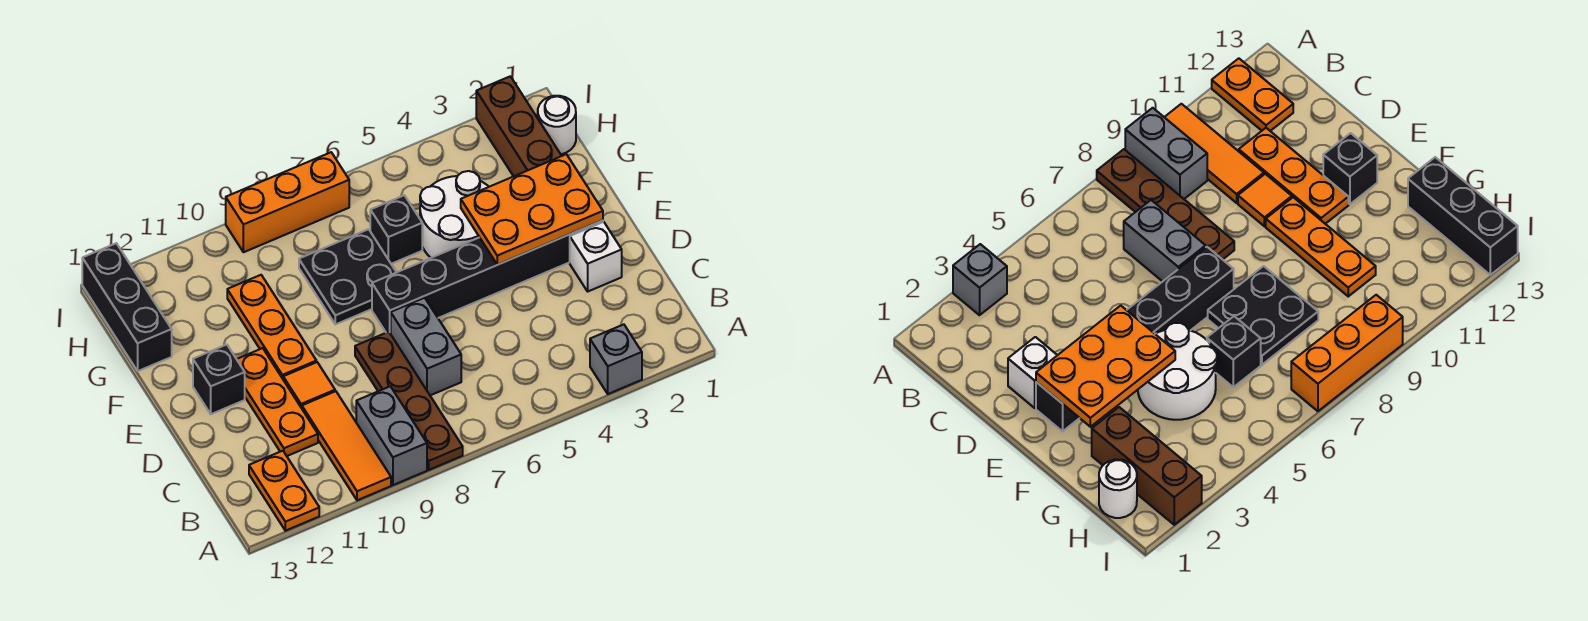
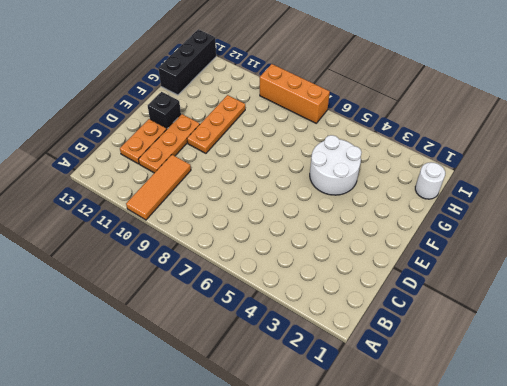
orange plate C12:D12 level 1 -> orange plate A12:B12 level 1
none -> grey brick A3 level 1
none -> brown plate A8:D8 level 1
none -> grey brick A9:B9 level 1

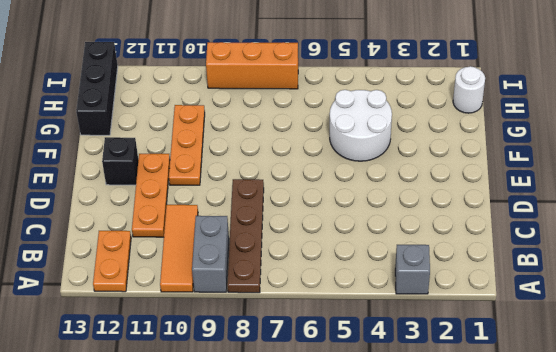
none -> grey brick C7:D7 level 1
none -> white brick D2 level 1
none -> orange tile D10 level 1

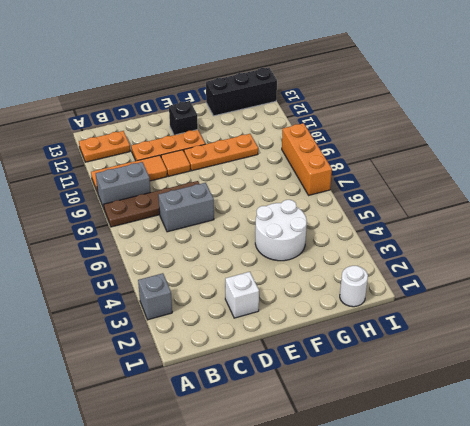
none -> black brick E2:E7 level 1
none -> black plate F7:G8 level 1
none -> brown brick G2:I2 level 1

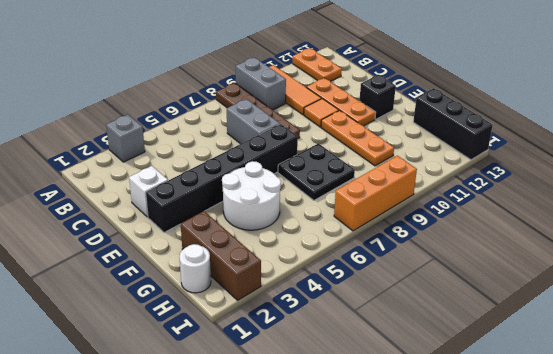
none -> black brick G6 level 1
none -> orange plate E2:F4 level 2

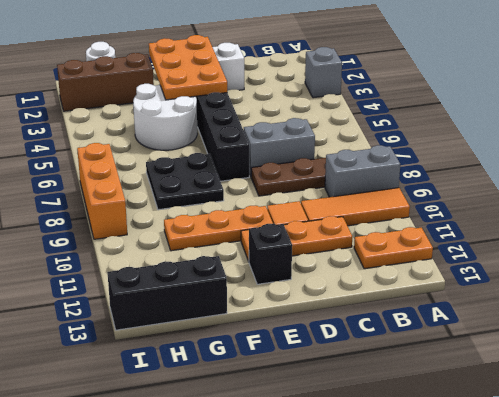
none -> black brick G6 level 1

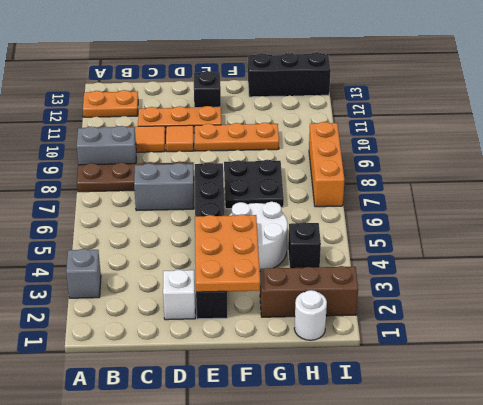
black brick H4 level 1 -> black brick G6 level 1

